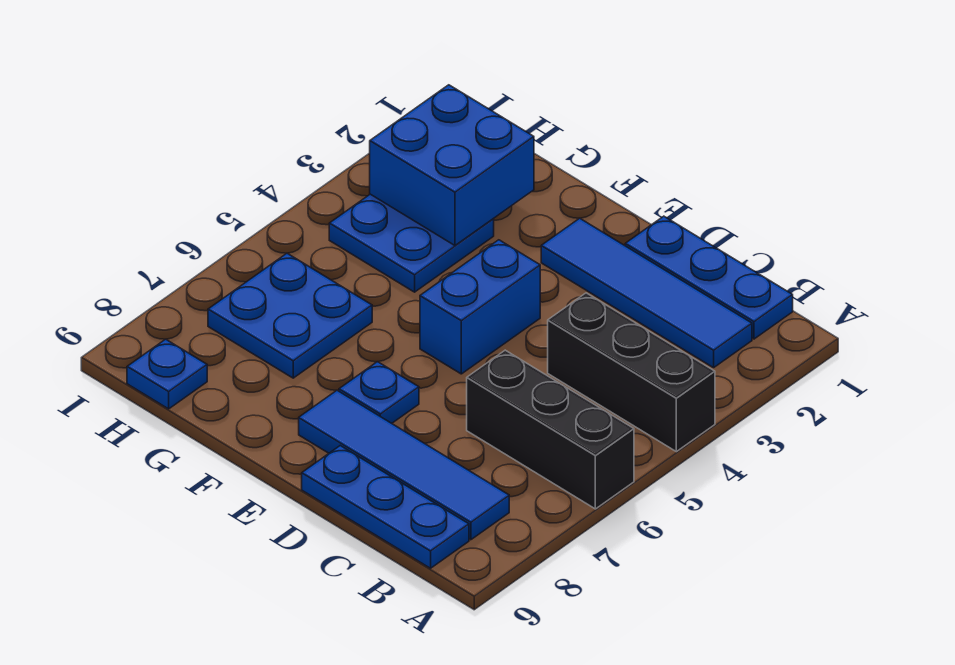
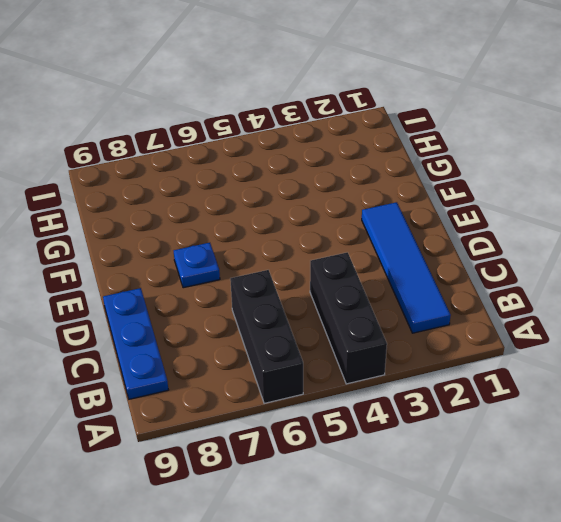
none -> blue plate B1:D1 level 1
none -> blue tile B8:E8 level 1
none -> blue brick E4:E5 level 1

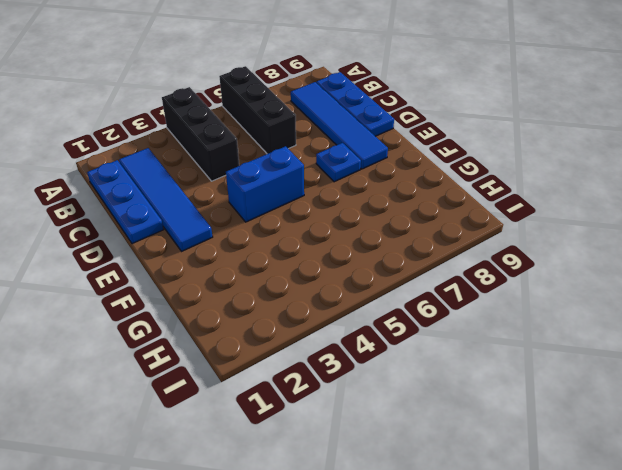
none -> blue plate G3:H4 level 1
none -> blue plate G6:H7 level 1
none -> blue plate H9 level 1

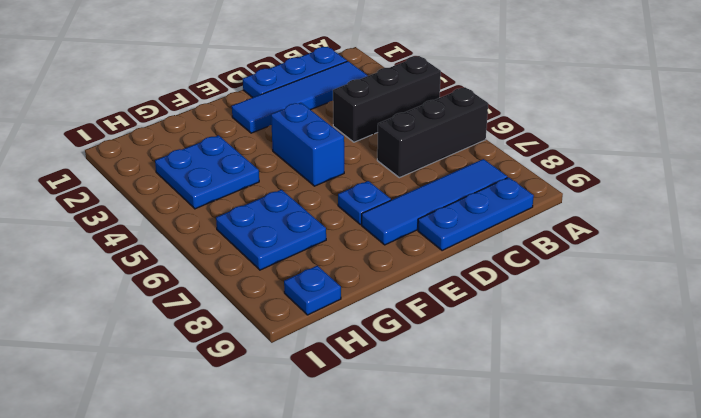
none -> blue brick G2:H3 level 2

